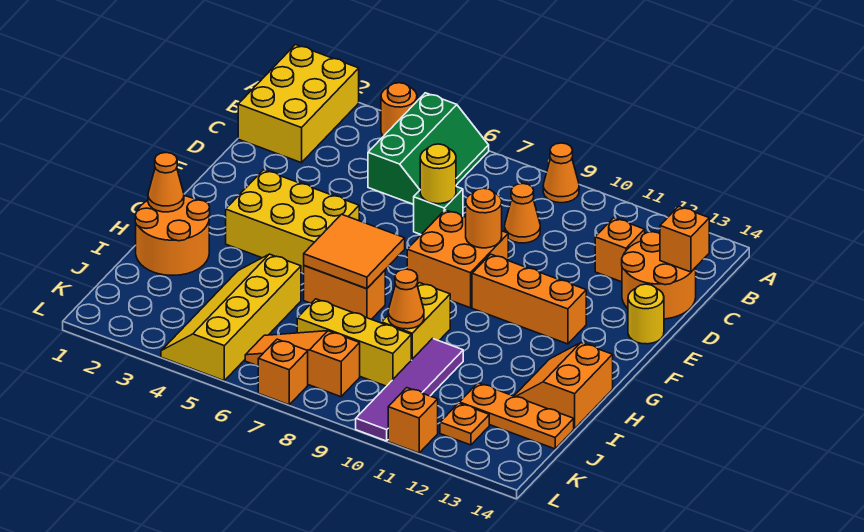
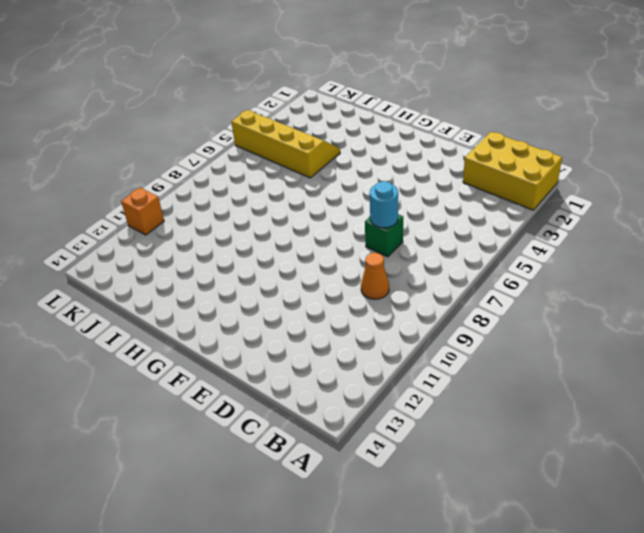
cyan round brick D7 level 2 -> yellow round brick D7 level 2
none -> orange round brick A4 level 1
none -> green slope A5:C6 level 1 top 5
none -> orange cone A9 level 1
none -> orange brick C12 level 1

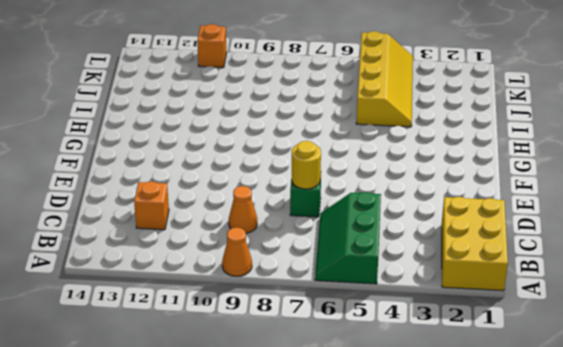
none -> orange round brick A4 level 1
none -> orange round brick C13:D14 level 1
none -> orange brick E8:F9 level 1
none -> yellow round brick E14 level 1

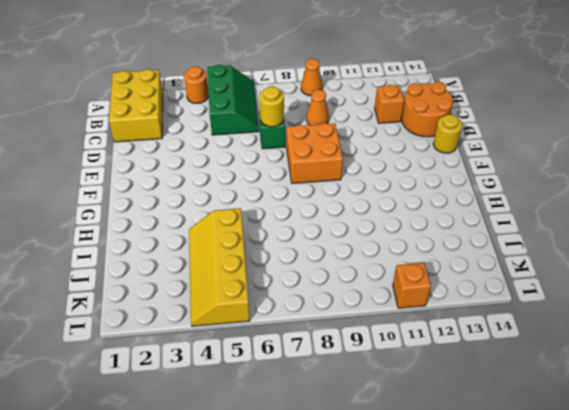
none -> yellow brick F3:G5 level 1
none -> orange brick F10:F12 level 1
none -> orange round brick H1:I2 level 1
none -> orange brick H6:H7 level 1

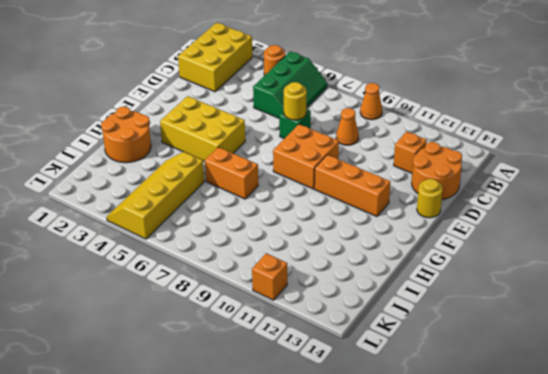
none -> yellow brick H9:I9 level 1
none -> orange slope H13:I14 level 1 top 14
none -> purple tile I10:L10 level 1
none -> yellow brick J7:J9 level 1

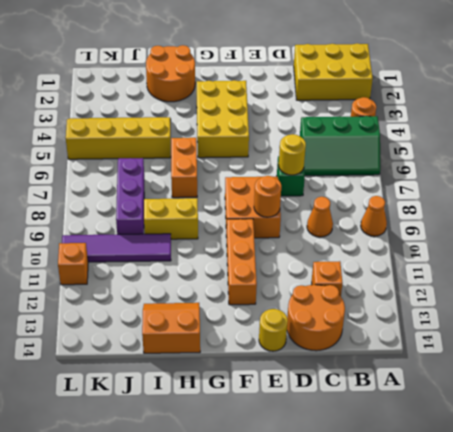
purple brick J7:J9 level 1 -> yellow brick J7:J9 level 1
none -> orange plate J12:J14 level 1
none -> orange slope K6:K8 level 1 top 8
none -> orange plate K12 level 1
none -> orange brick L7 level 1

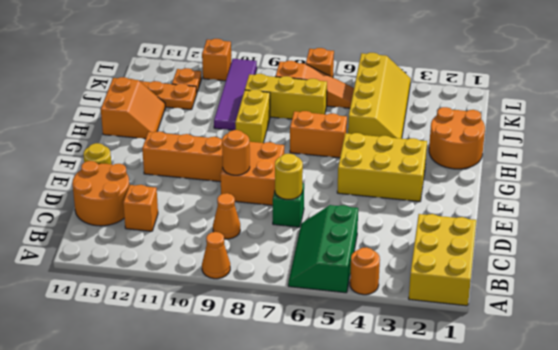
none -> orange brick C14 level 2
none -> orange tile G6:H7 level 2
none -> orange cone H1 level 2
none -> orange cone I9 level 2

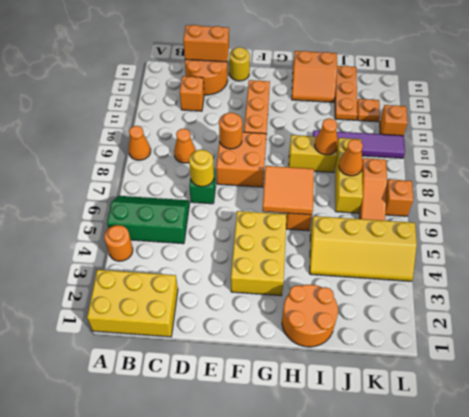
orange brick C14:D14 level 2 -> orange brick C14 level 2
orange cone J8 level 2 -> orange cone H1 level 2

